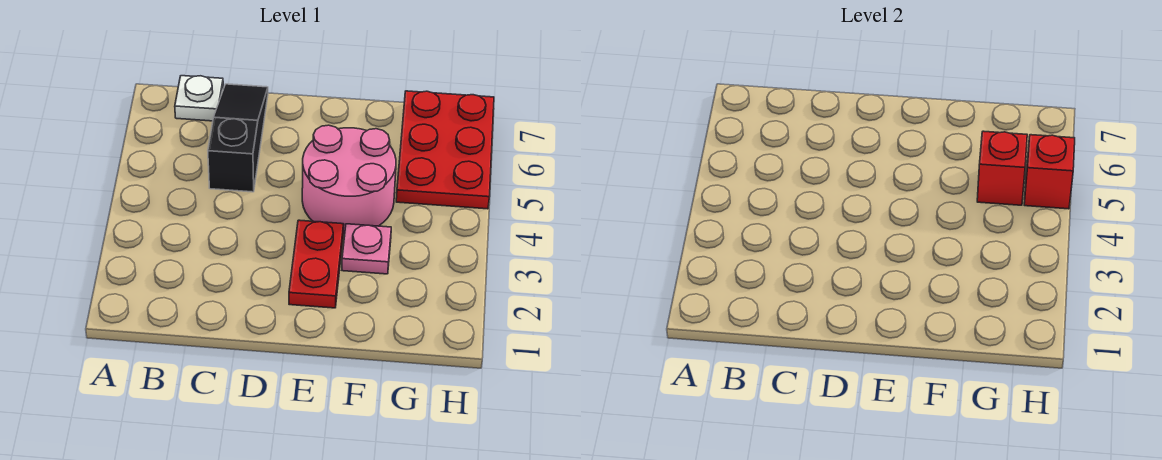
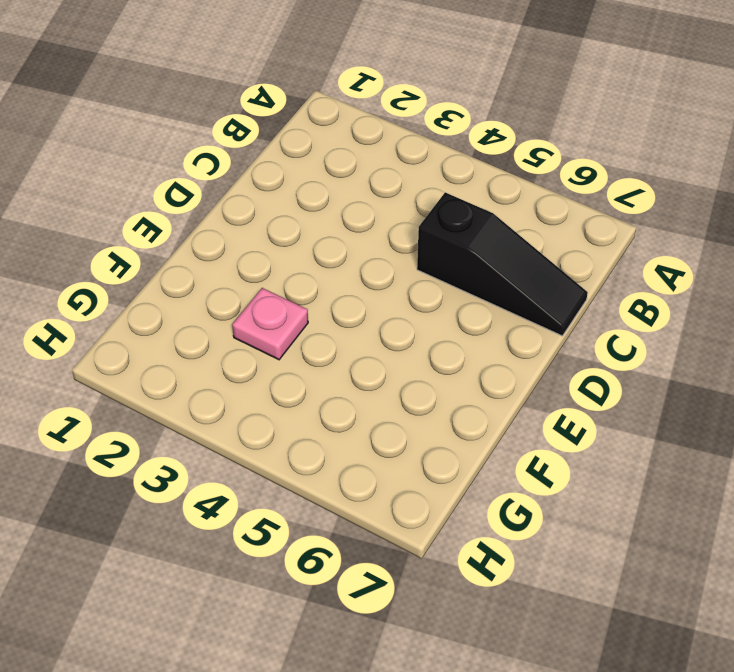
none -> white plate B7 level 1
none -> red plate E2:E3 level 1

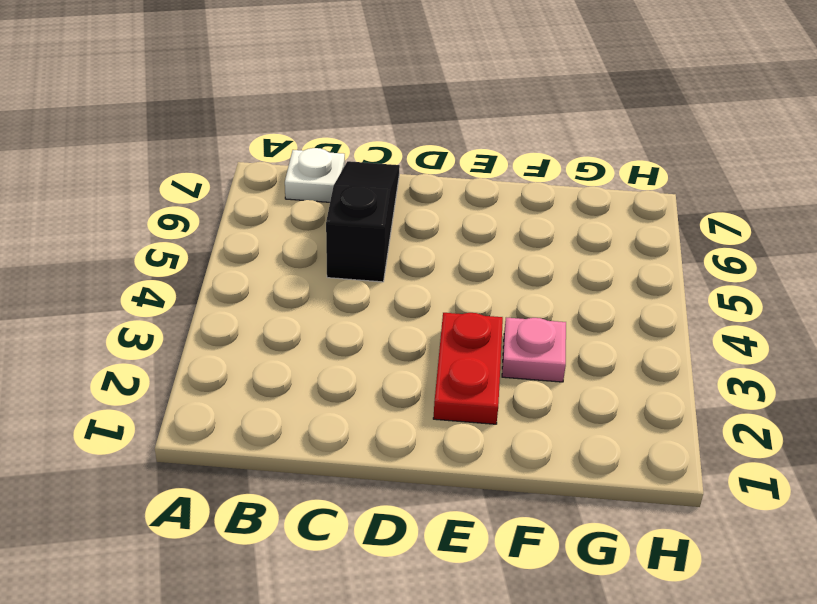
none -> pink round brick E4:F5 level 1
none -> red plate G5:H7 level 1

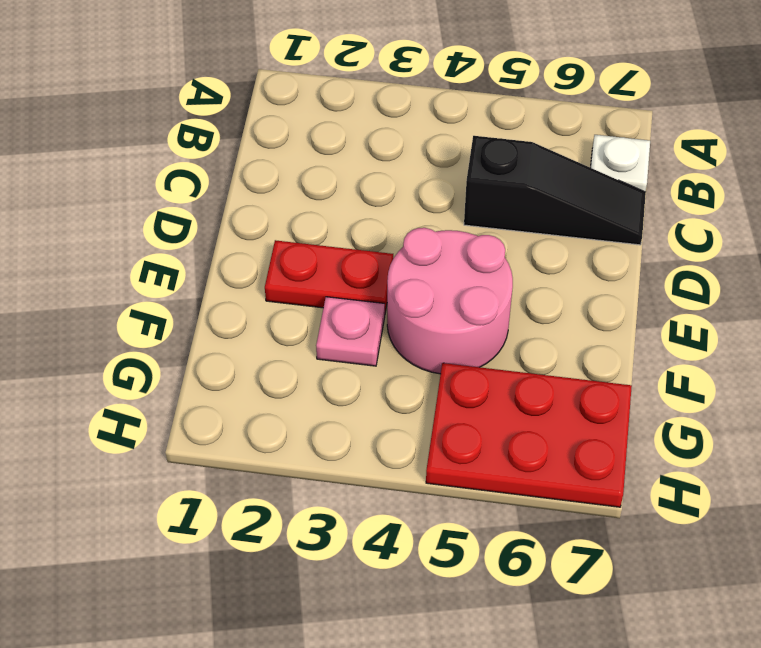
none -> red brick G5 level 2
none -> red brick H5 level 2

